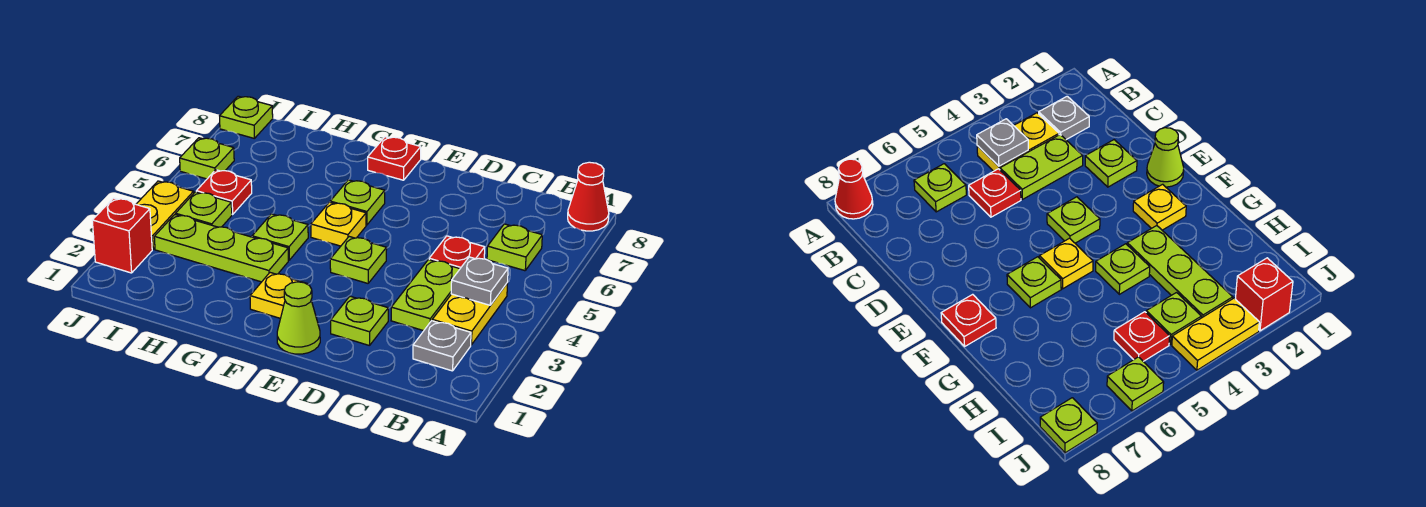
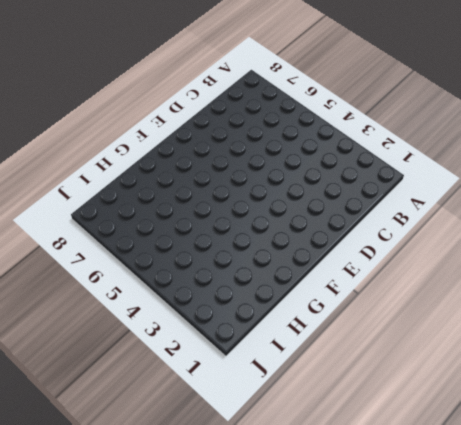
none -> red cone A8 level 1
none -> grey plate B2 level 1
none -> yellow plate B3:B4 level 1

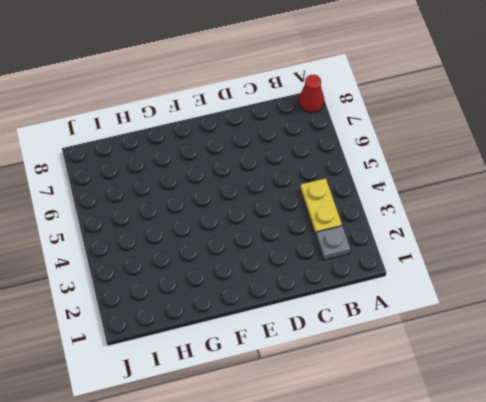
none -> lime plate B6 level 1
none -> lime plate C3:C4 level 1
none -> red plate C5 level 1

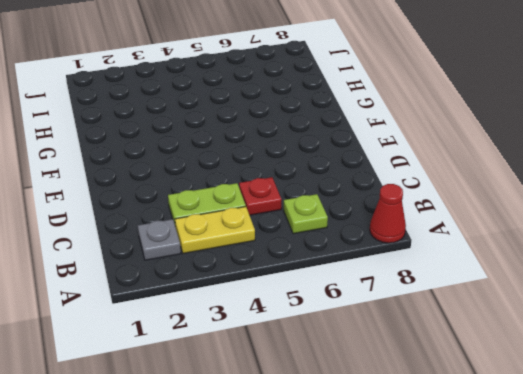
none -> lime plate D2 level 1
none -> lime cone E1 level 1
none -> lime plate E4 level 1

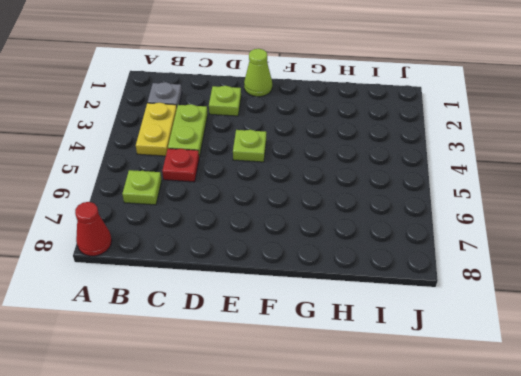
none -> yellow plate F2 level 1
none -> yellow plate F5 level 1
none -> lime plate F6 level 1

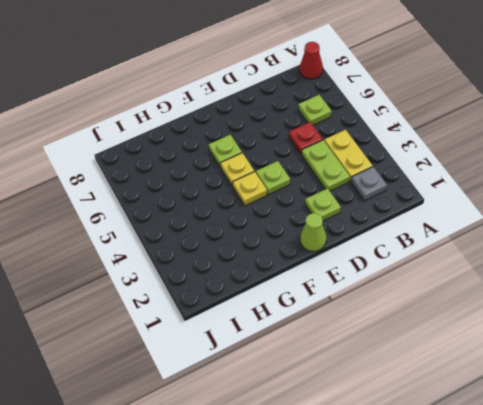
yellow plate F4 level 1 -> yellow plate F2 level 1
none -> red plate F8 level 1
none -> lime plate G3:I3 level 1
none -> lime plate G4 level 1

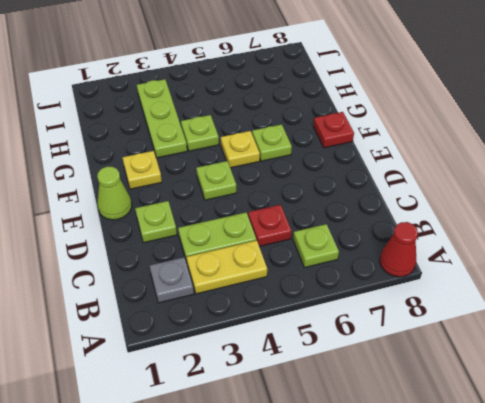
none -> lime plate I4 level 1
none -> red plate I5 level 1
none -> red brick J2 level 1

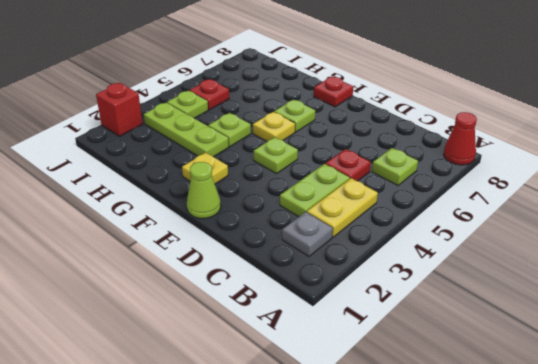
none -> lime plate D2 level 1
none -> yellow plate J3:J4 level 1
none -> lime plate J6 level 1

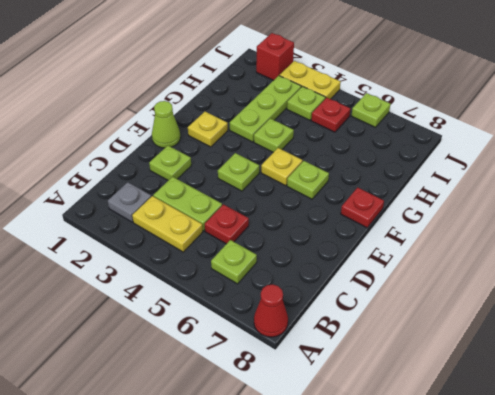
none -> lime plate J8 level 1
none -> grey plate B4 level 2

